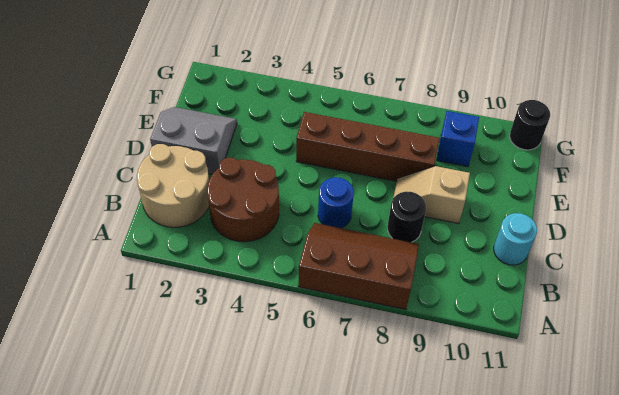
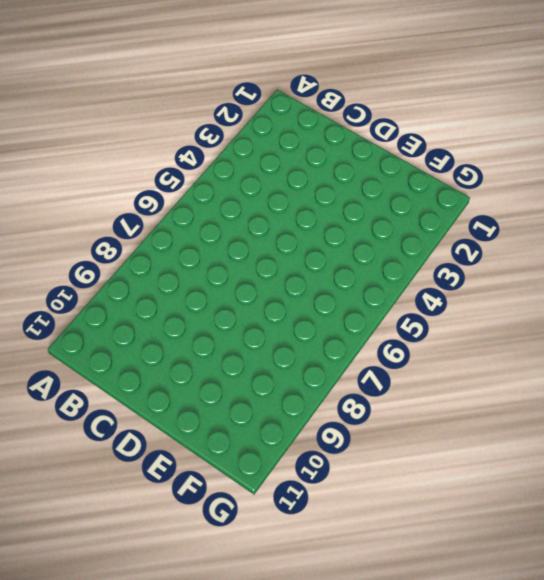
none -> brown slope A6:B8 level 1 top A
none -> tan round brick B1:C2 level 1

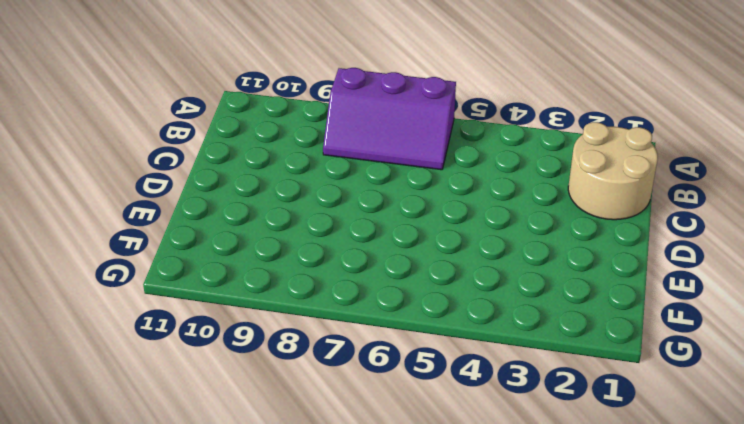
purple slope A6:B8 level 1 top A -> brown slope A6:B8 level 1 top A
none -> brown round brick B3:C4 level 1
none -> blue round brick C6 level 1

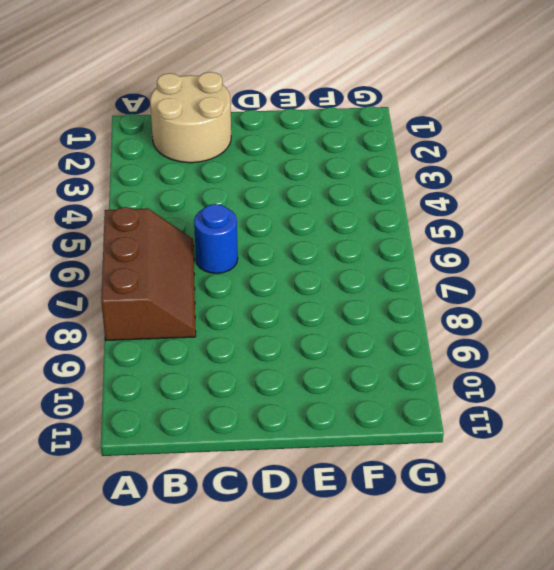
none -> brown round brick B3:C4 level 1
none -> black round brick C8 level 1

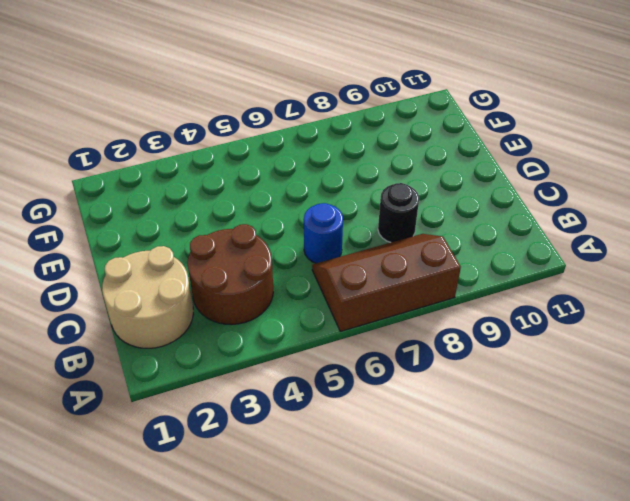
none -> cyan round brick C11 level 1
none -> grey slope D1:E2 level 1 top D

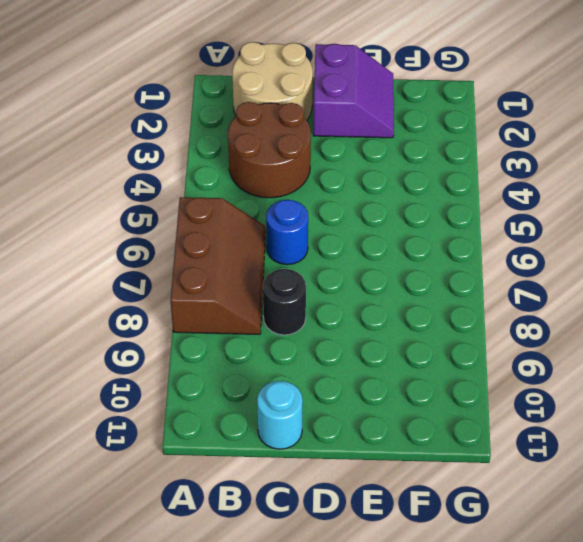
purple slope D1:E2 level 1 top D -> grey slope D1:E2 level 1 top D
none -> tan slope D8:D9 level 1 top 9
none -> brown brick E5:E8 level 1

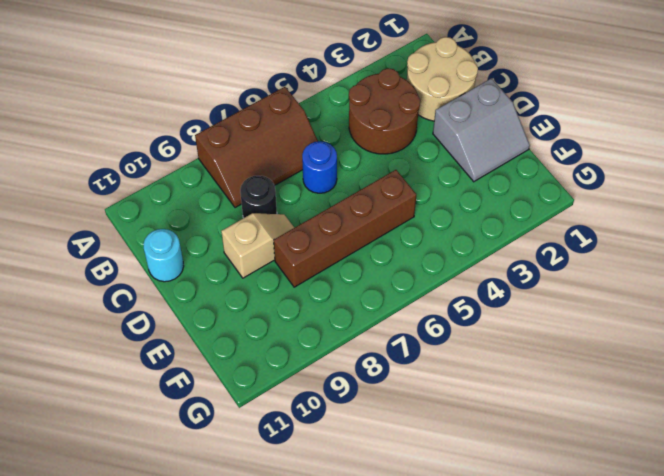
none -> blue brick F9 level 1
none -> black round brick G11 level 1

